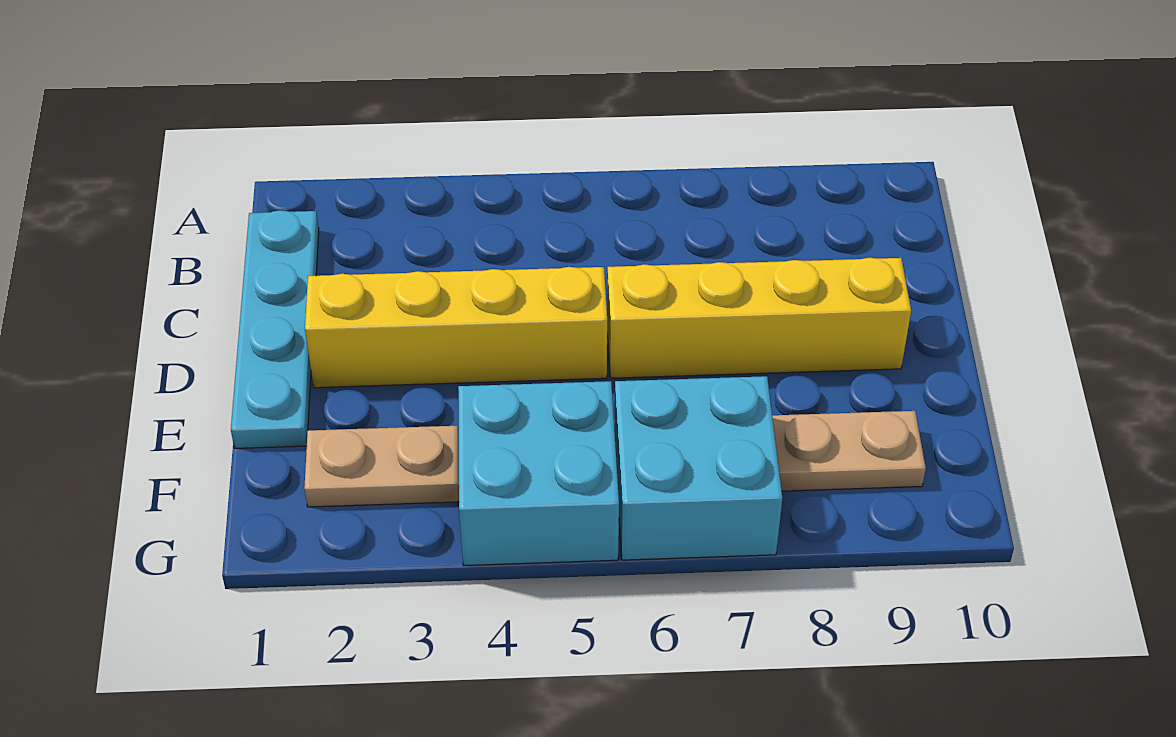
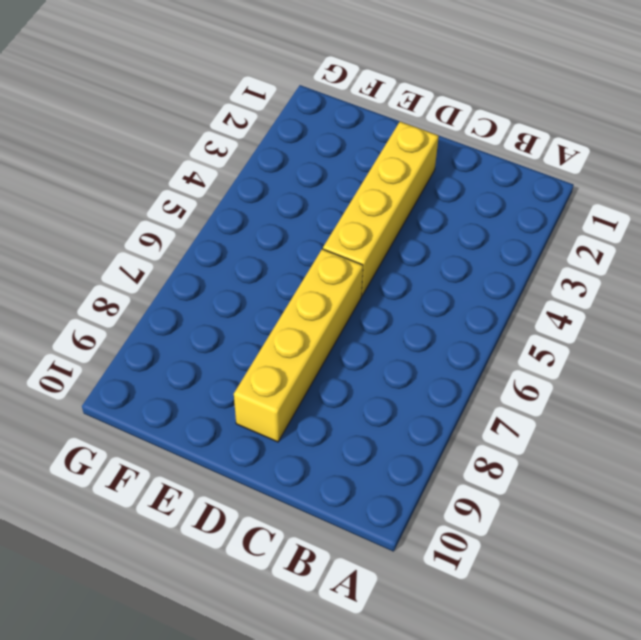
none -> cyan plate B1:E1 level 1
none -> tan plate F2:F3 level 1

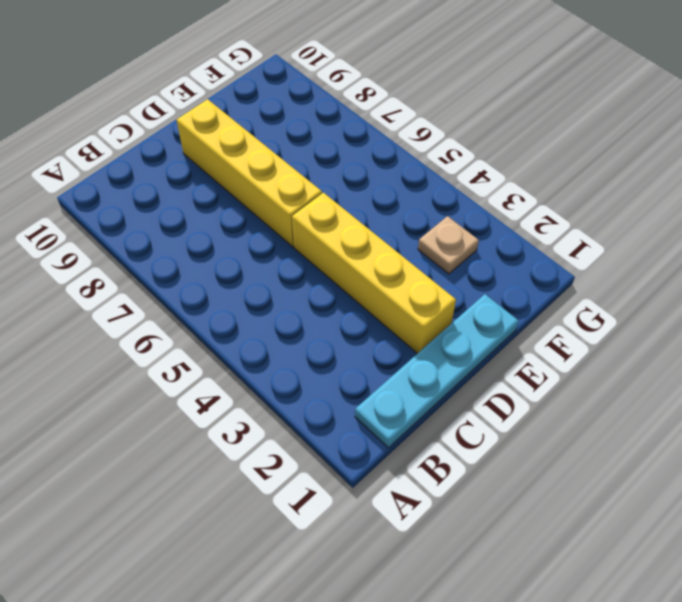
tan plate F3 level 1 -> tan plate F2:F3 level 1
none -> cyan brick F4:G5 level 1
none -> cyan brick F6:G7 level 1

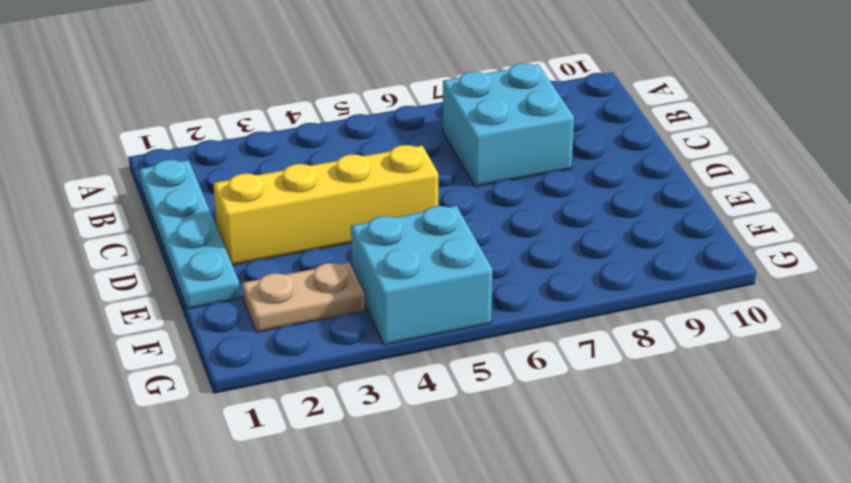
cyan brick B7:C8 level 1 -> cyan brick F6:G7 level 1
none -> yellow brick D6:D9 level 1
none -> tan plate F8:F9 level 1

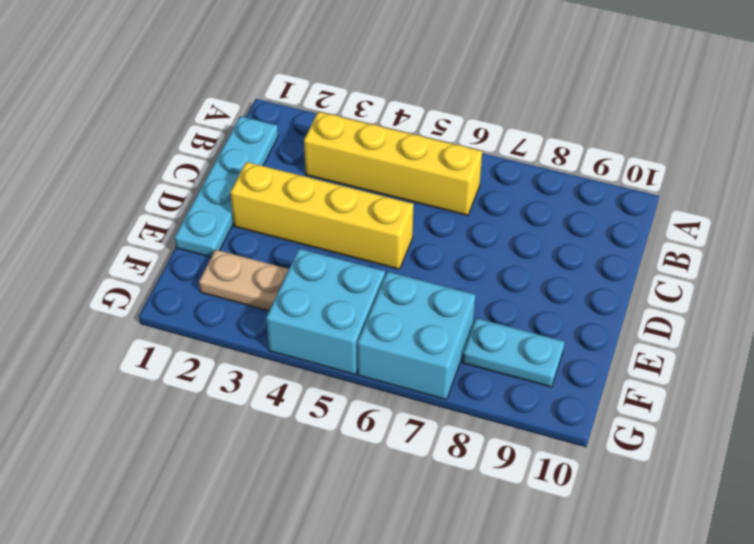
yellow brick B3:B6 level 1 -> yellow brick D6:D9 level 1
cyan plate F8:F9 level 1 -> tan plate F8:F9 level 1

